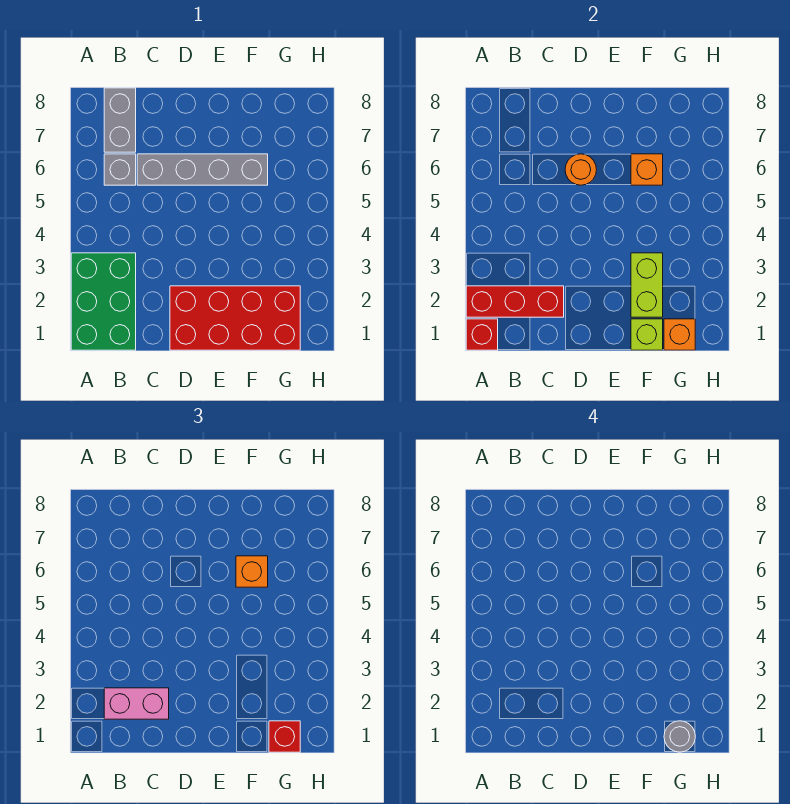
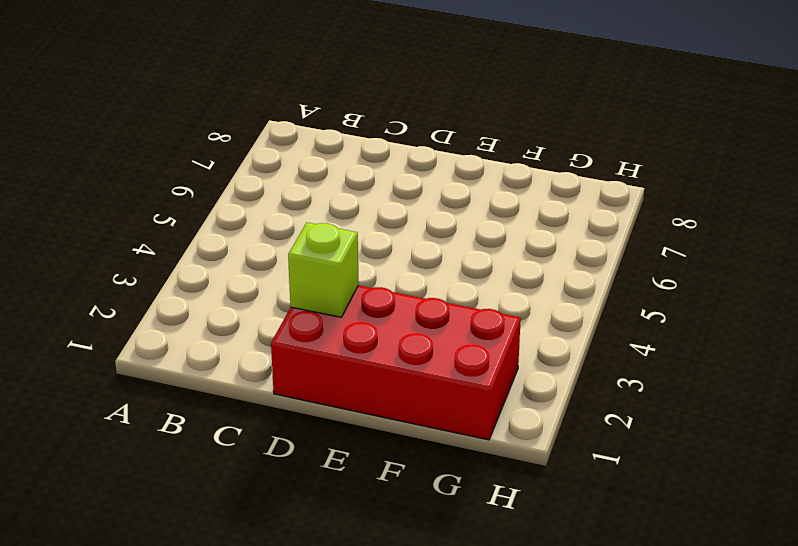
lime brick D2 level 2 -> lime brick F1 level 2
none -> green brick A1:B3 level 1
none -> grey brick B6 level 1
none -> grey brick B7:B8 level 1

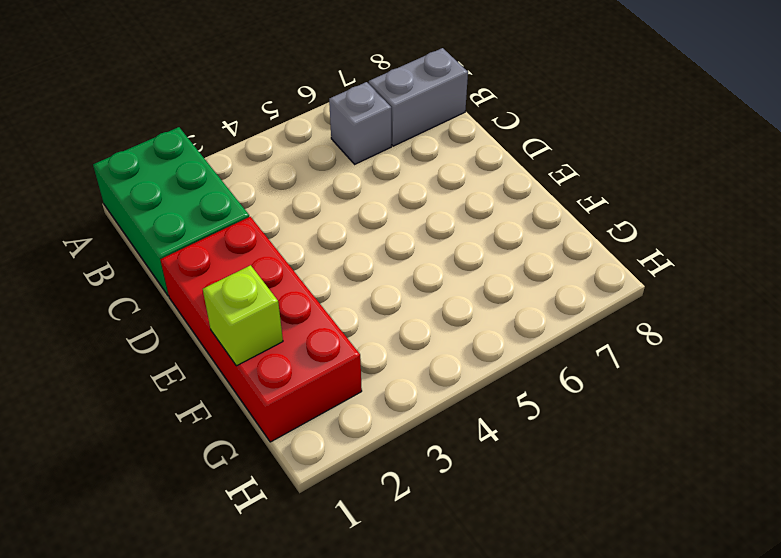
green brick A1:C2 level 1 -> green brick A1:B3 level 1
none -> grey brick C6:F6 level 1
none -> red brick A1 level 2
none -> red brick A2:C2 level 2

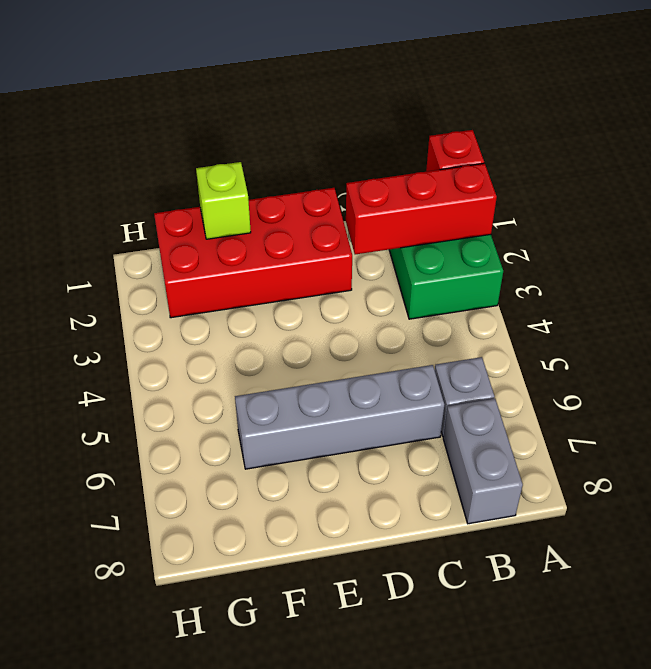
none -> orange round brick D6 level 2
none -> lime brick F2:F3 level 2
none -> orange brick F6 level 2

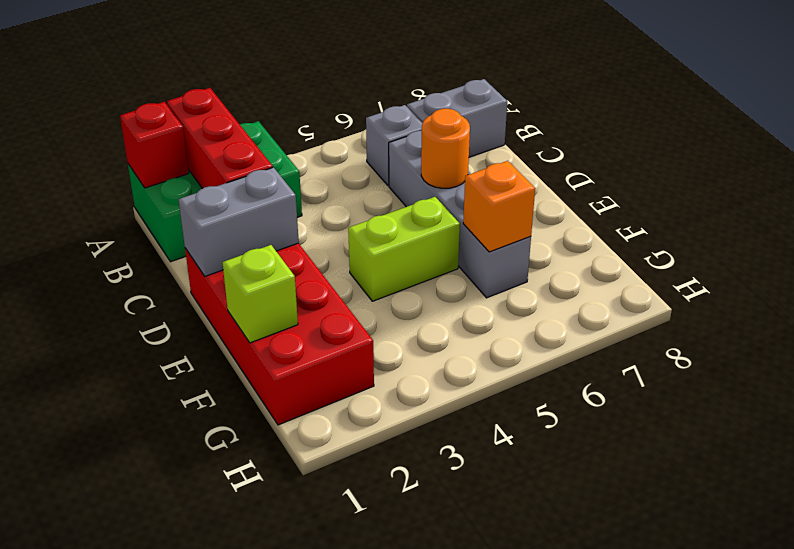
grey brick D1:D2 level 2 -> none
lime brick E4:E5 level 1 -> lime brick F2:F3 level 2
none -> orange brick G1 level 2
none -> pink brick B2:C2 level 3
none -> orange brick F6 level 3

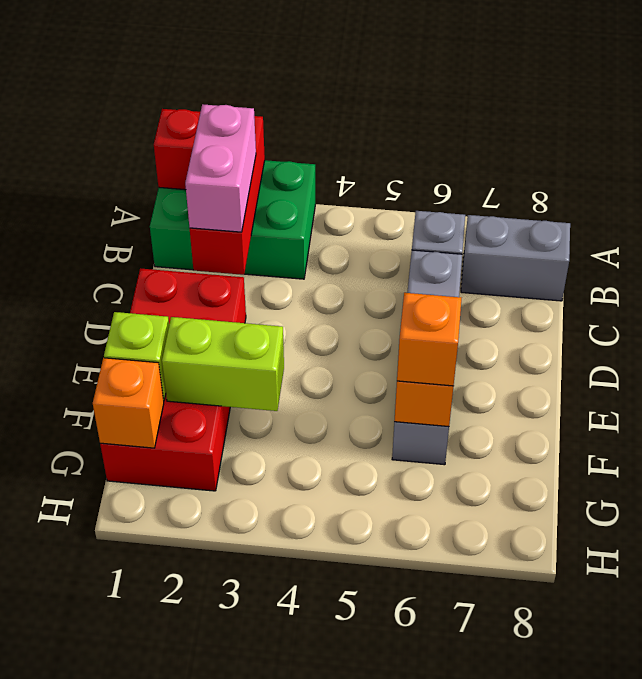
none -> orange round brick D6 level 2
none -> red brick G1 level 3
none -> grey round brick G1 level 4

